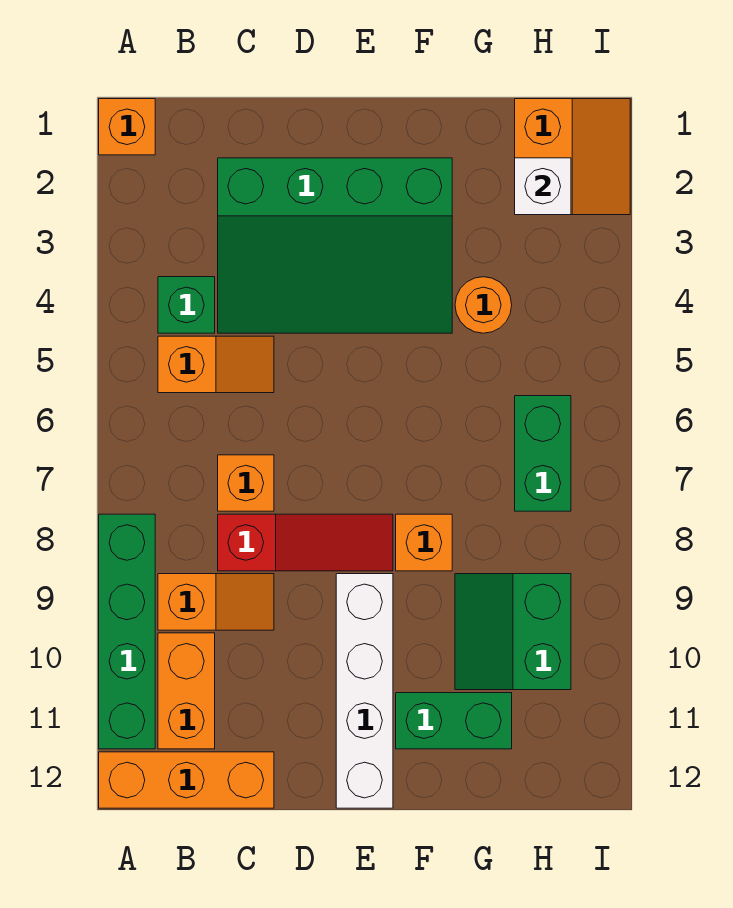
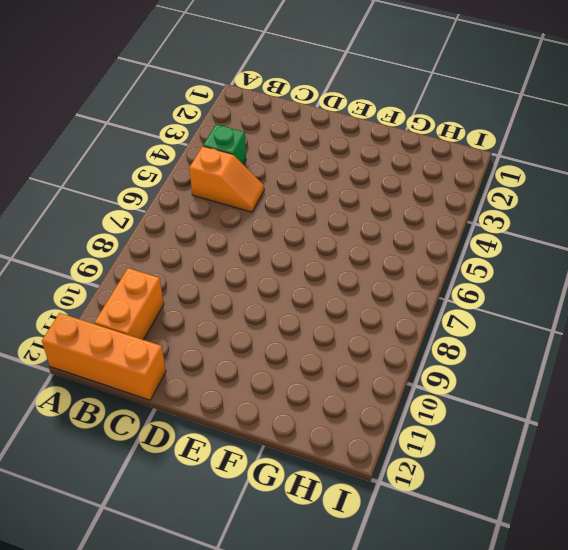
none -> orange brick A1 level 1
none -> green brick A8:A11 level 1
none -> orange slope B9:C9 level 1 top B

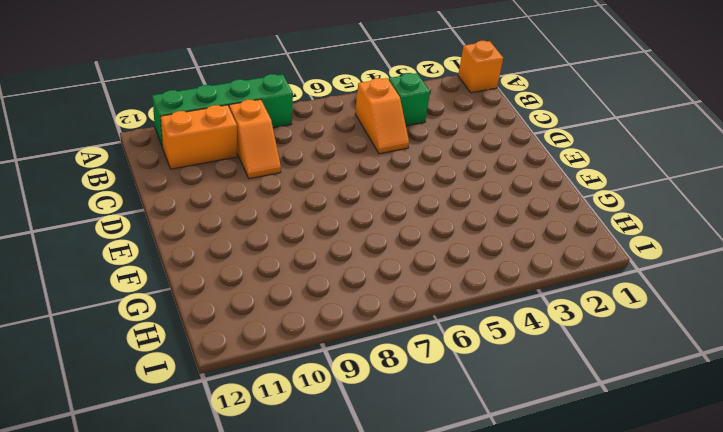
none -> orange brick A12:C12 level 1
none -> green slope C2:F4 level 1 top 2
none -> orange brick C7 level 1

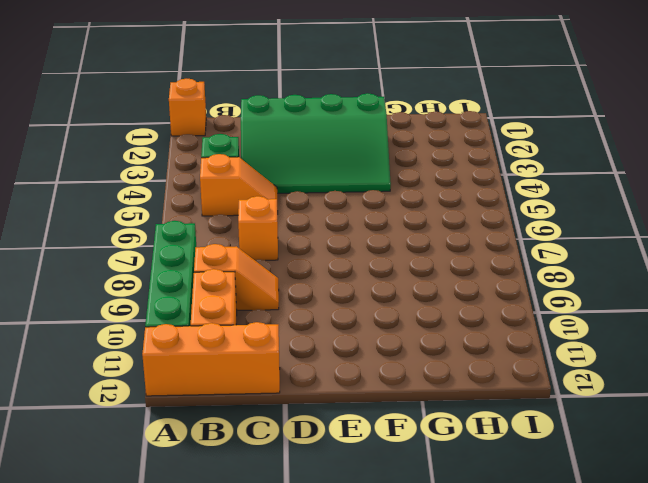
none -> red slope C8:E8 level 1 top C
none -> white brick E9:E12 level 1
none -> orange brick F8 level 1

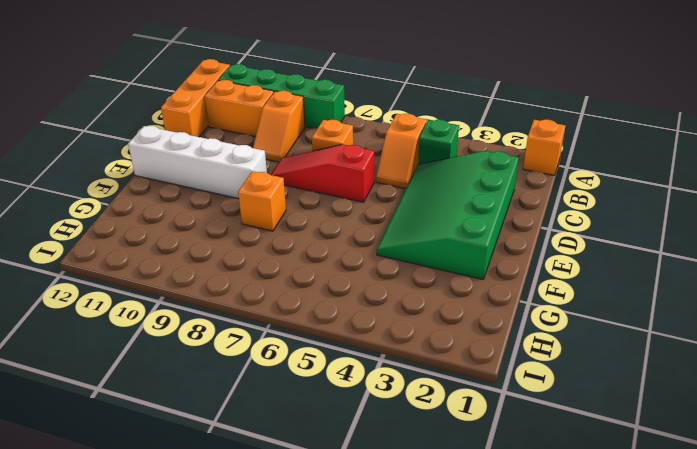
red slope D6:D8 level 1 top 6 -> red slope C8:E8 level 1 top C
none -> green brick F11:G11 level 1
none -> orange round brick G4 level 1
none -> green slope G9:H10 level 1 top H

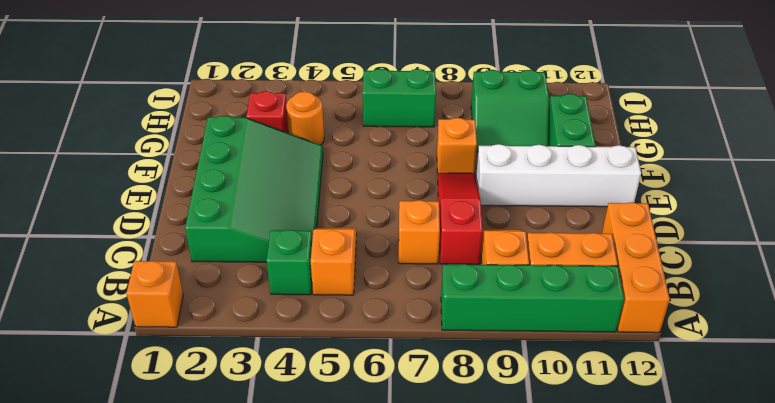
red brick G3 level 1 -> none
none -> orange slope H1:I2 level 1 top H
none -> white brick H2 level 2

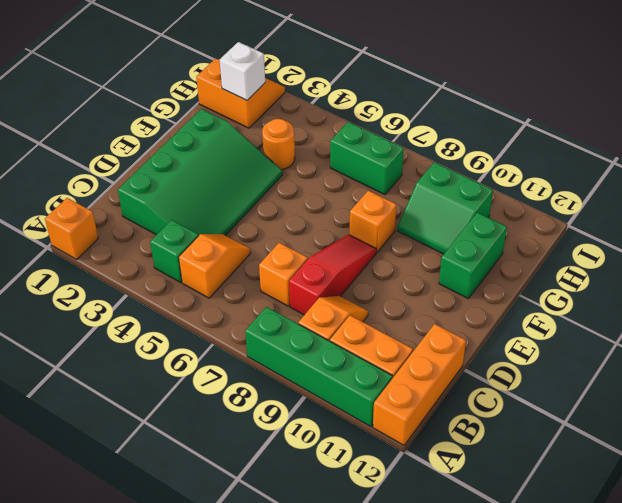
none -> white brick E9:E12 level 1

